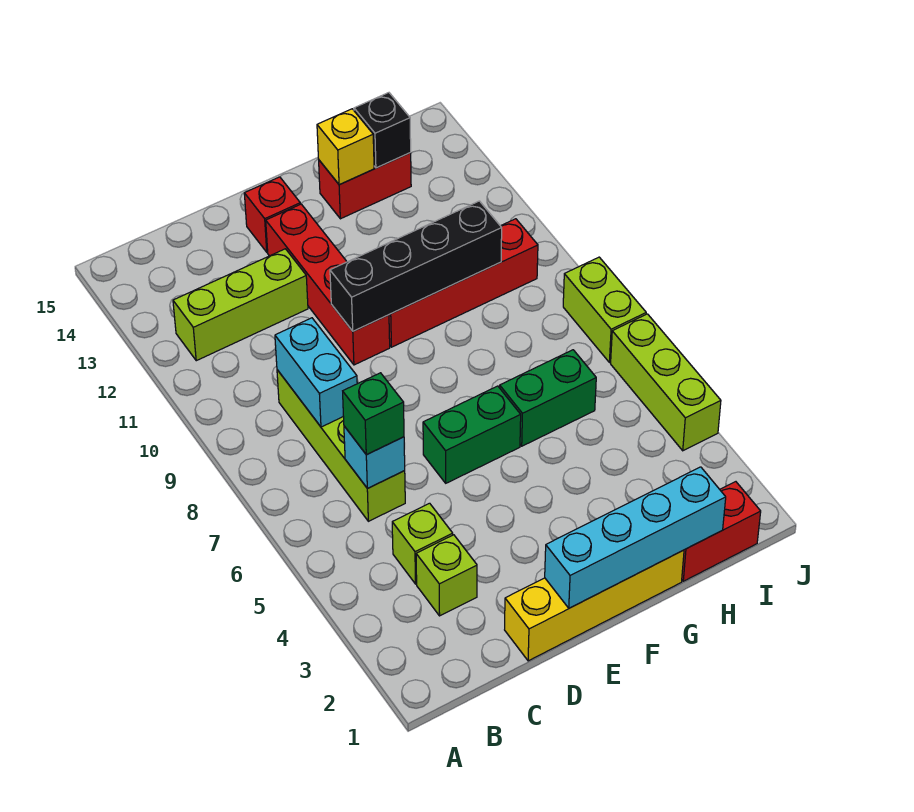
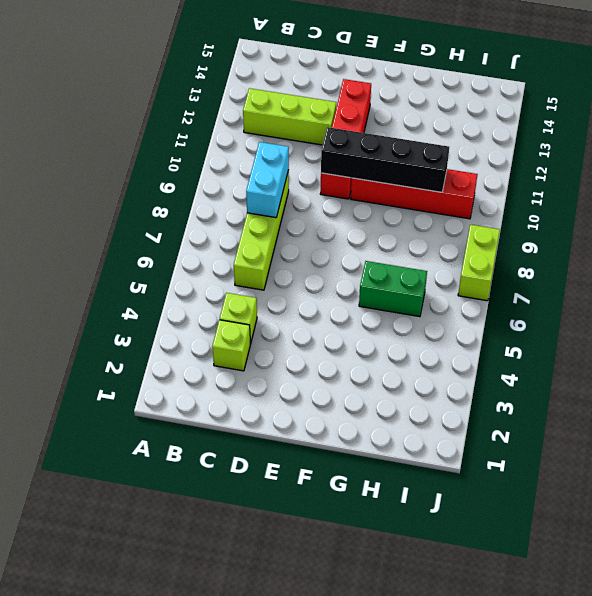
none -> yellow brick D1:G1 level 1
none -> green brick E6:F6 level 1
none -> red brick E14 level 1

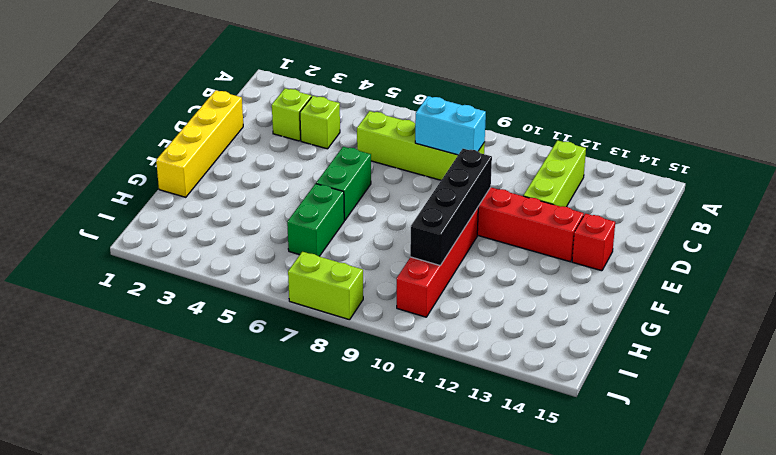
none -> red brick G14:H14 level 1
none -> red brick H1:I1 level 1
none -> lime brick J4:J6 level 1

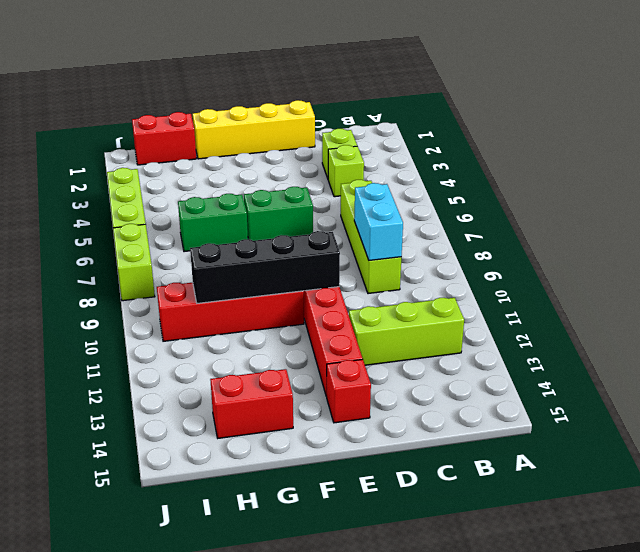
none -> cyan brick C6 level 2
none -> cyan brick E1:H1 level 2
none -> yellow brick G14 level 2

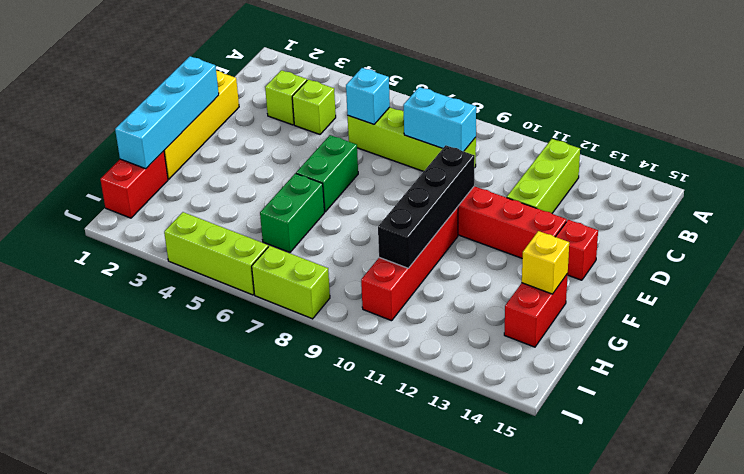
none -> black brick H14 level 2
none -> green brick C6 level 3

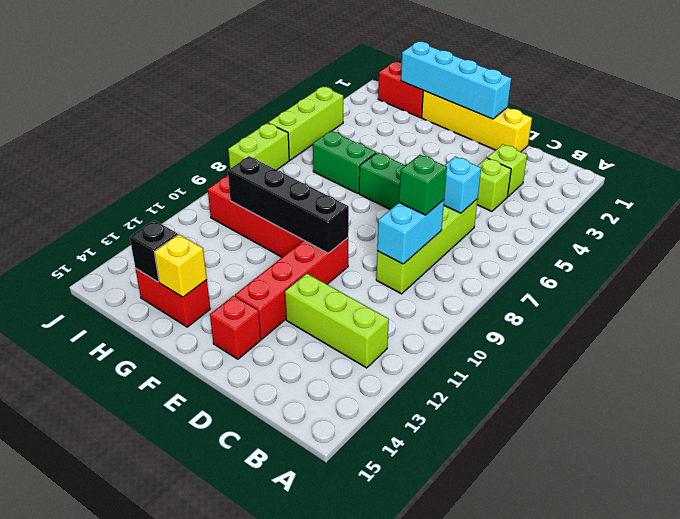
green brick C8 level 3 -> green brick C6 level 3

